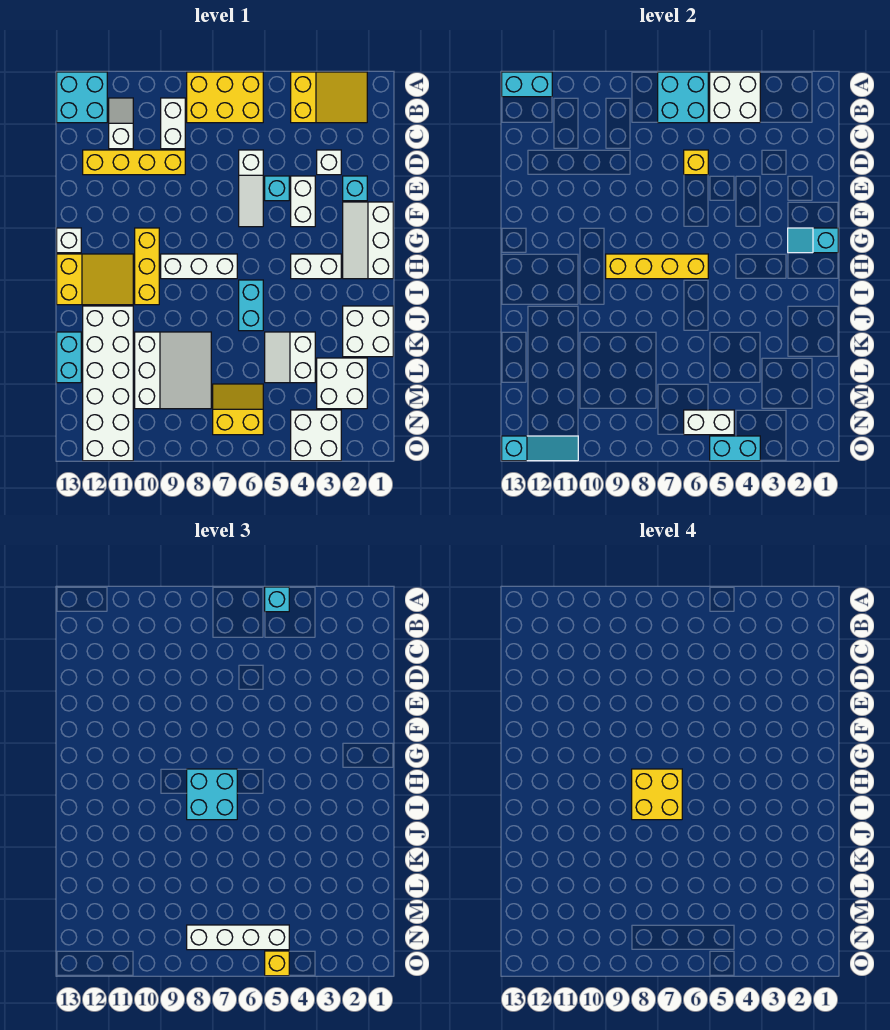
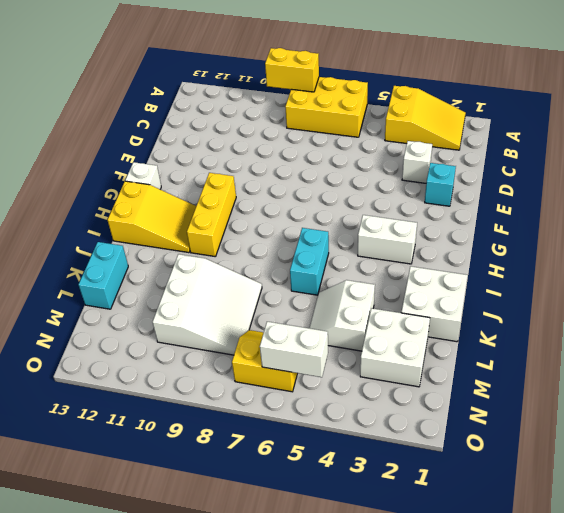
yellow brick A8:A9 level 2 -> none
none -> cyan brick A12:B13 level 1
none -> white brick B9:C9 level 1
none -> white slope B11:C11 level 1 top C
none -> white slope D6:F6 level 1 top D

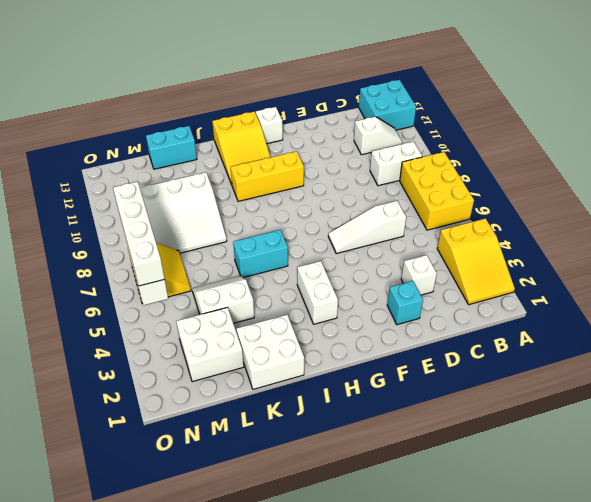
none -> yellow brick D9:D12 level 1
none -> white brick E4:F4 level 1
none -> cyan brick E5 level 1
none -> white slope F1:H2 level 1 top 1

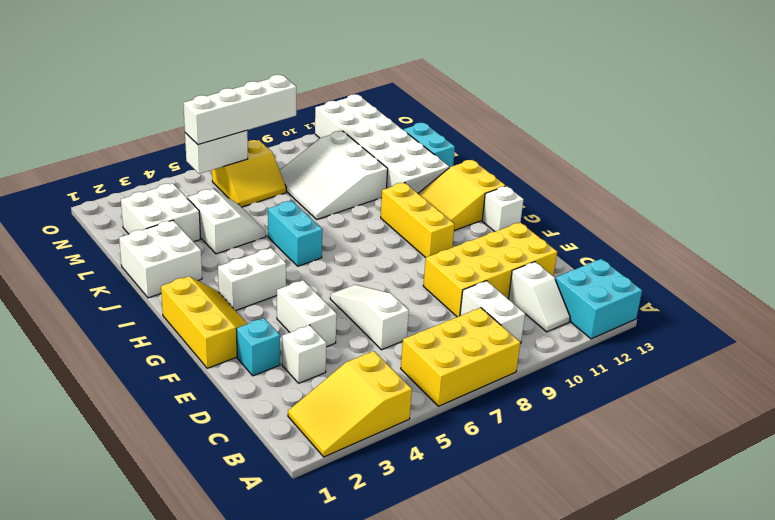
yellow brick D9:E12 level 1 -> yellow brick D9:D12 level 1
yellow slope F1:H2 level 1 top 1 -> white slope F1:H2 level 1 top 1
none -> cyan brick E5 level 1
none -> white brick H7:H9 level 1
none -> white brick N3:O4 level 1
none -> white brick A4:B5 level 2

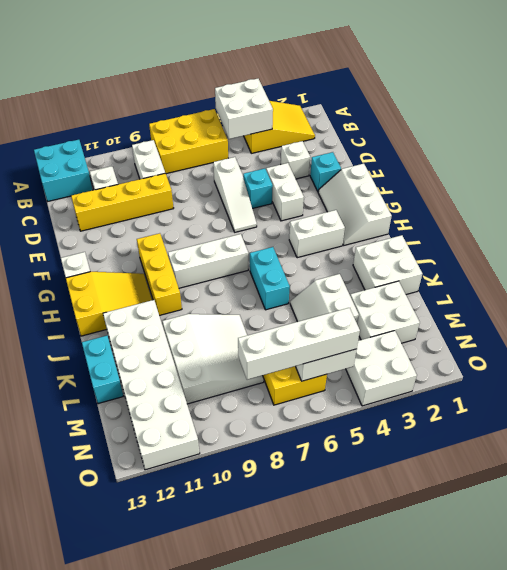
none -> cyan brick A6:B7 level 2
none -> cyan brick A12:A13 level 2
none -> yellow brick D6 level 2
none -> cyan slope G1:G2 level 2 top 1

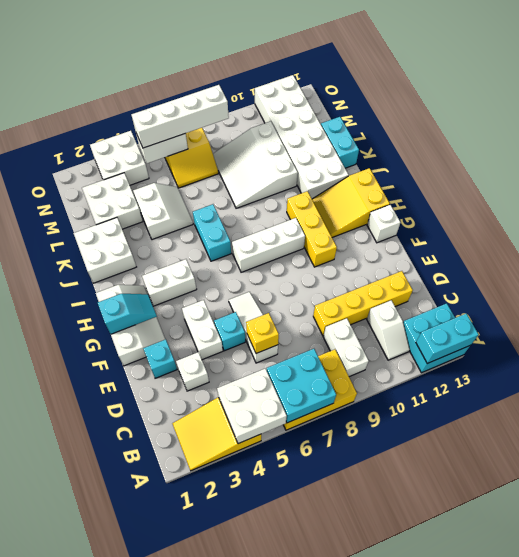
none -> yellow brick H6:H9 level 2
none -> cyan brick O4:O5 level 2
none -> cyan slope O11:O13 level 2 top 13
none -> cyan brick A5 level 3

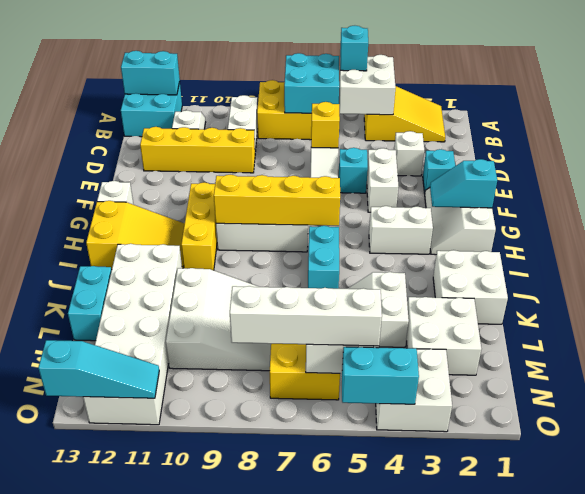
none -> cyan brick H7:I8 level 3
none -> yellow brick O5 level 3
none -> yellow brick H7:I8 level 4

